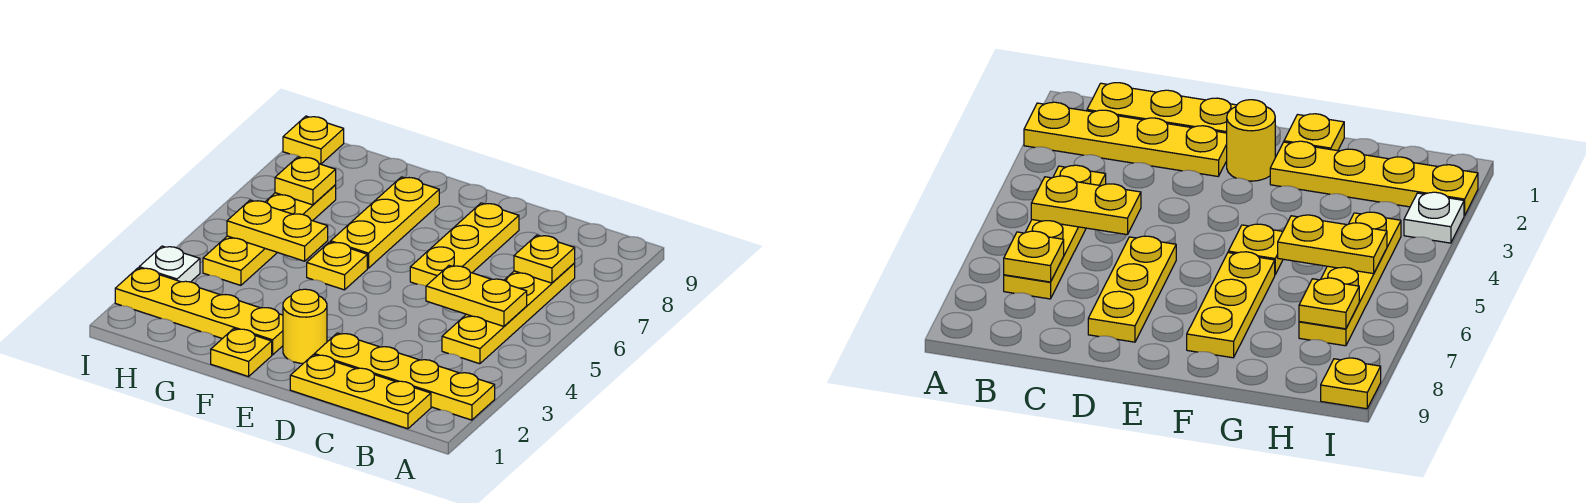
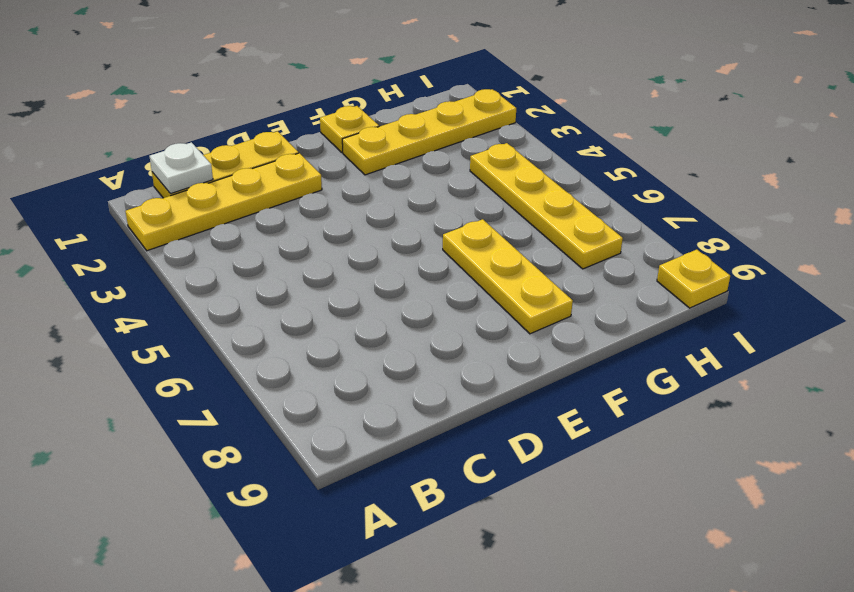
white plate B1 level 2 -> white plate I3 level 1
none -> yellow plate B4:B7 level 1
none -> yellow plate D6:D8 level 1
none -> yellow round brick E2 level 1

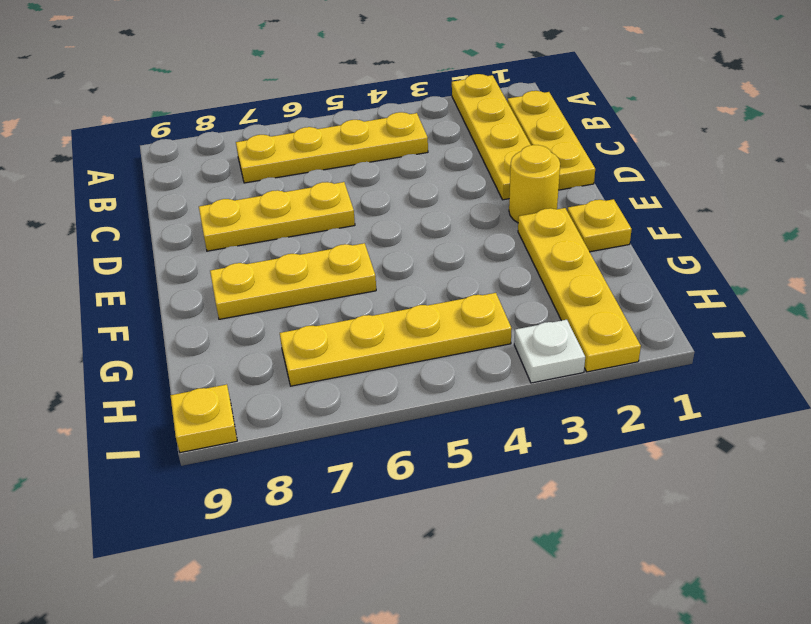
none -> yellow plate F5 level 1
none -> yellow plate B5:C5 level 2
none -> yellow plate B7 level 2

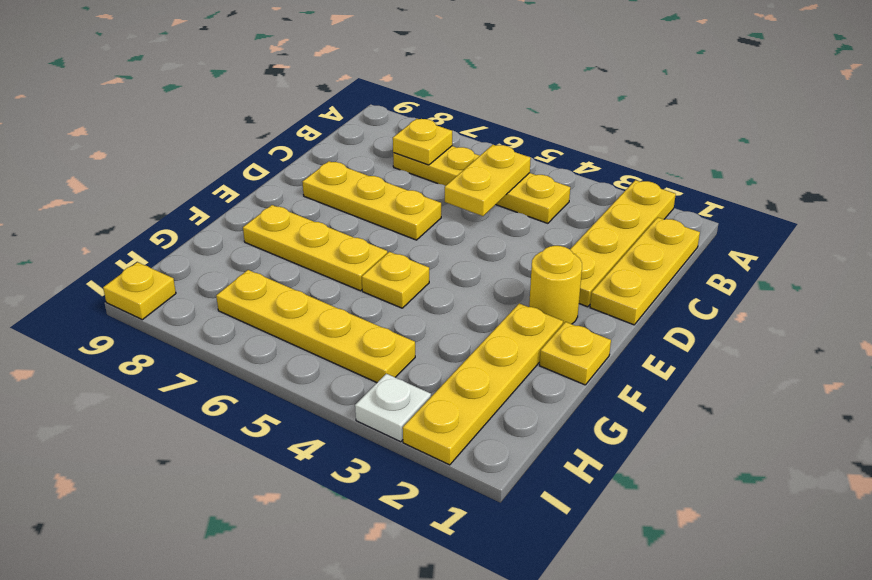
none -> yellow plate G5:H5 level 2
none -> yellow plate H7 level 2

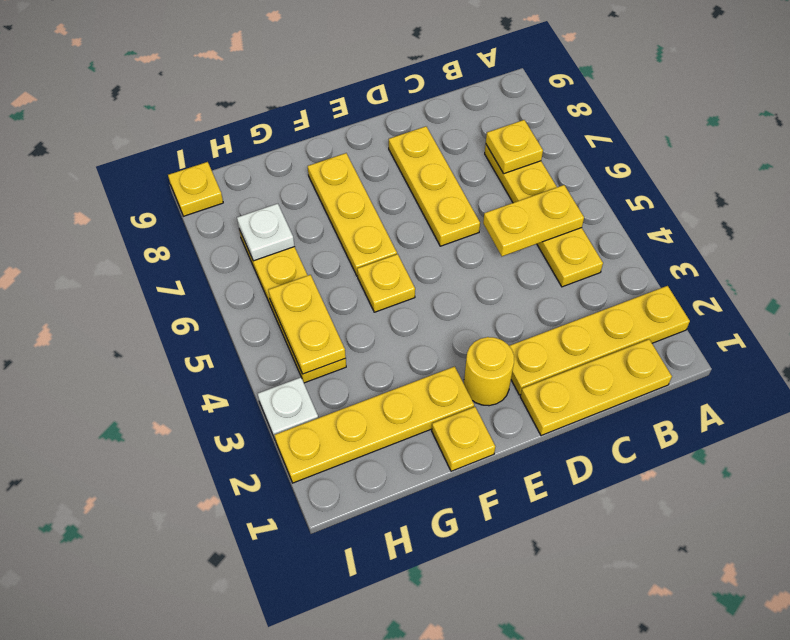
yellow plate H4:H5 level 2 -> yellow plate G5:H5 level 2
white plate H7 level 2 -> yellow plate H7 level 2

